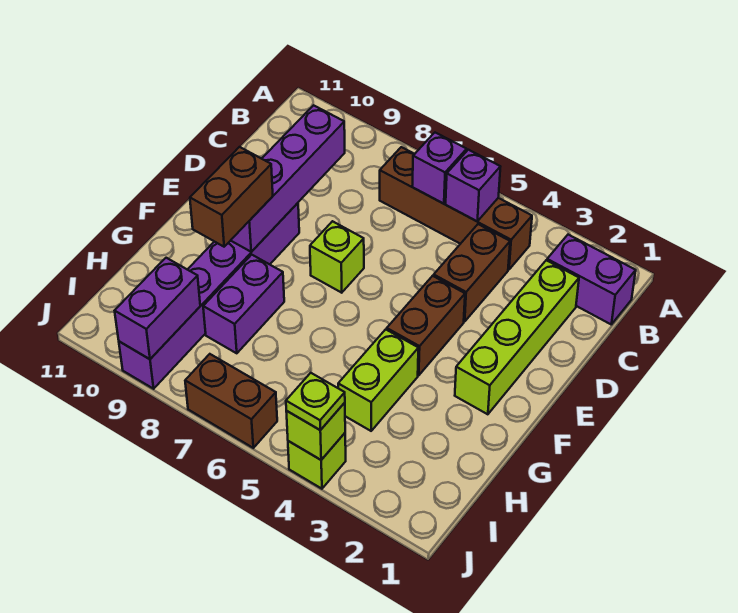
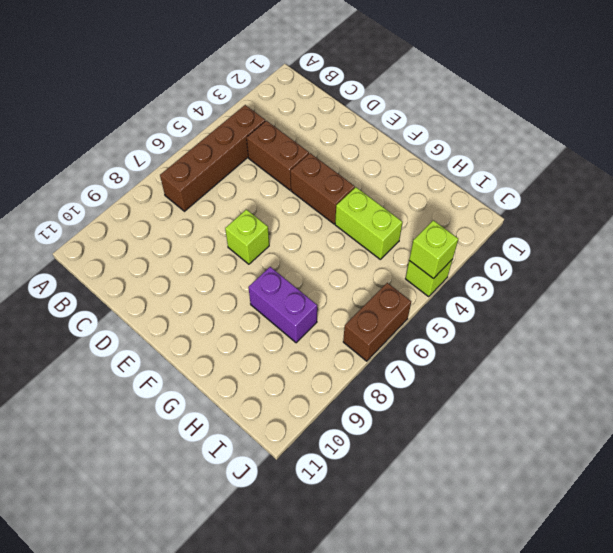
none -> purple brick B1:B2 level 1
none -> lime brick C2:F2 level 1
none -> purple brick E9:J9 level 1

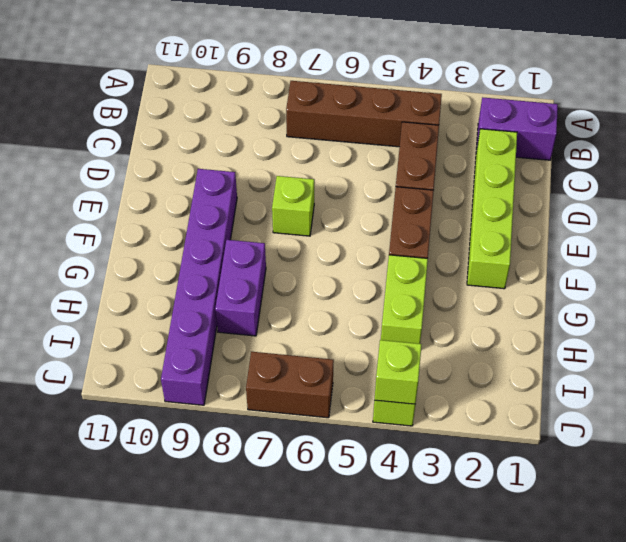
none -> purple brick B5 level 2
none -> purple brick B6 level 2
none -> purple brick C9:F9 level 2

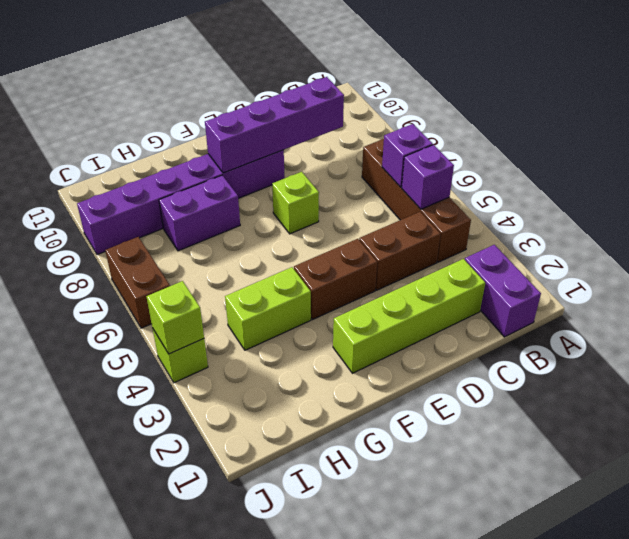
none -> purple brick I9:J9 level 2
none -> brown brick F9:G9 level 3
none -> lime plate J4 level 3

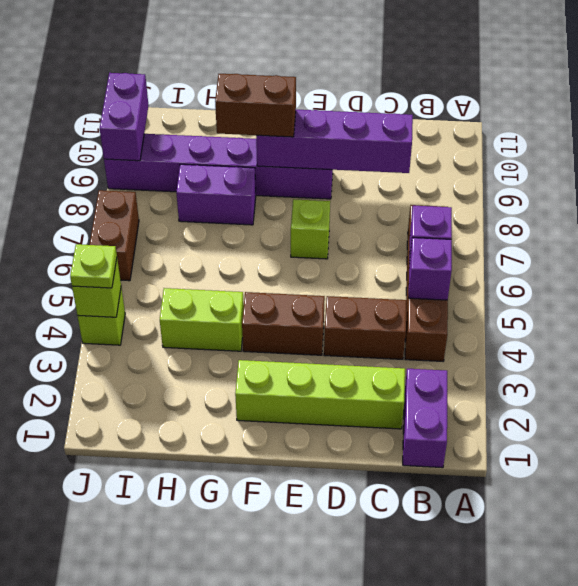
purple brick J9:J10 level 2 -> purple brick I9:J9 level 2

